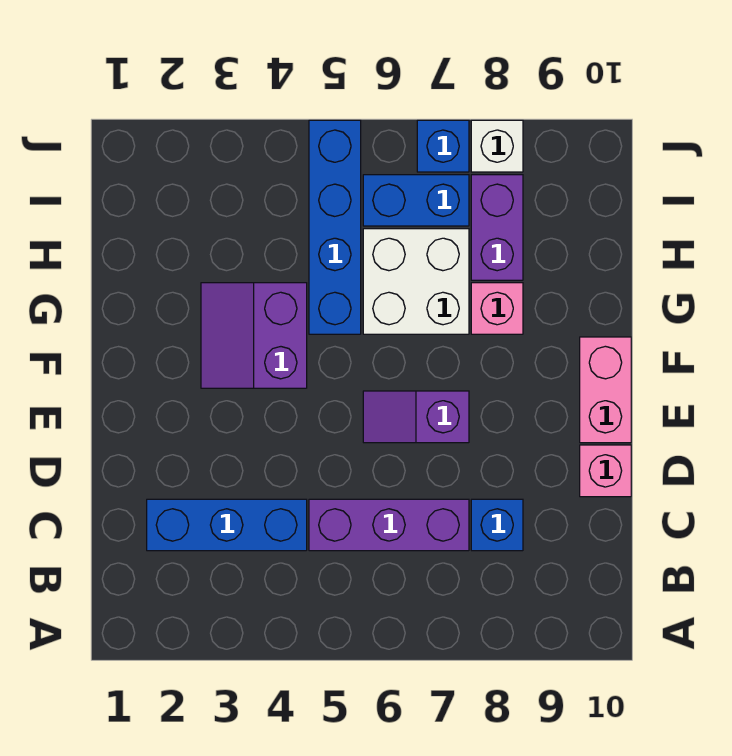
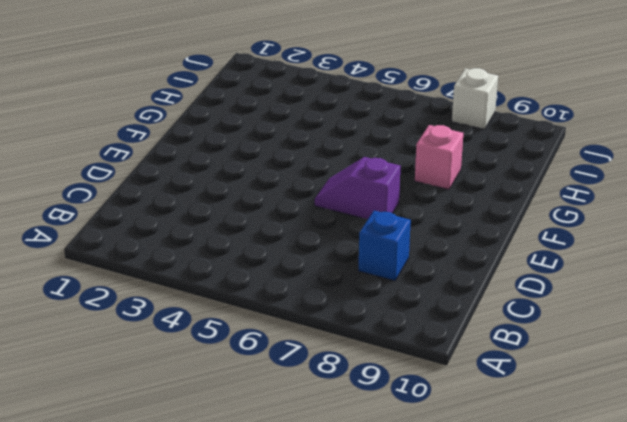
none -> blue brick C2:C4 level 1
none -> purple brick C5:C7 level 1
none -> pink brick D10 level 1

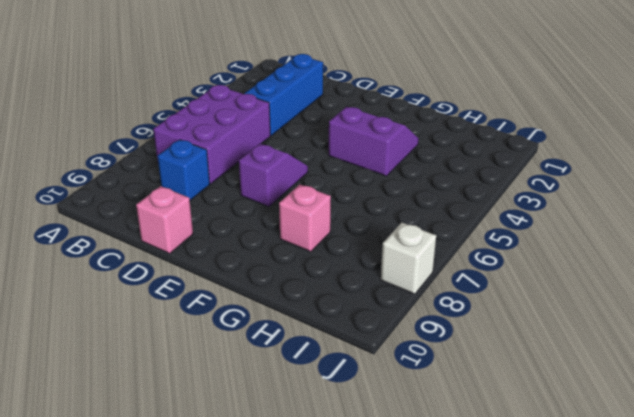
purple brick B5:C7 level 1 -> purple brick C5:C7 level 1
none -> pink brick E10:F10 level 1
none -> blue brick G5:J5 level 1
none -> white brick G6:H7 level 1

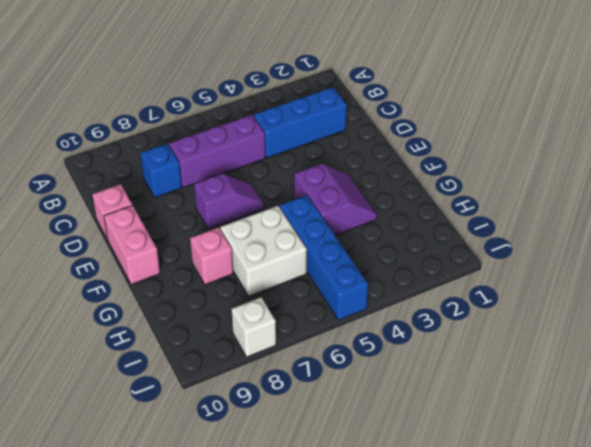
none -> purple brick H8:I8 level 1
none -> blue brick I6:I7 level 1
none -> blue brick J7 level 1

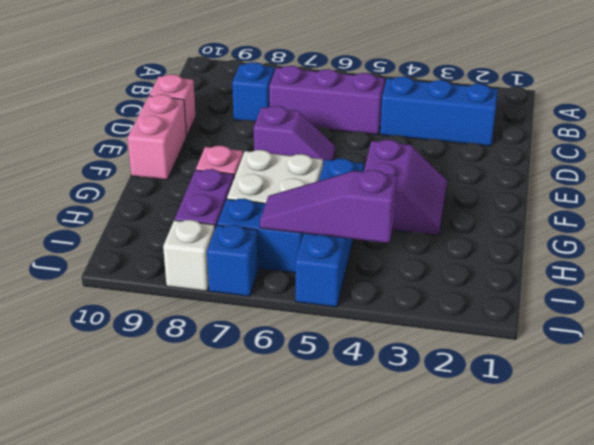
purple slope I4:I6 level 2 top 4 -> none

